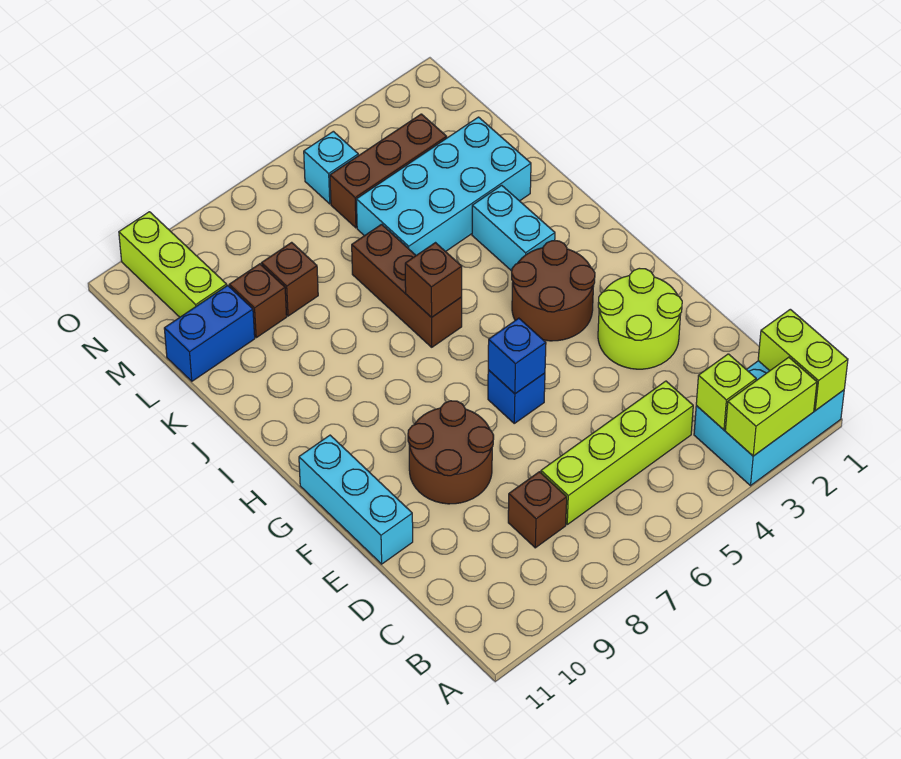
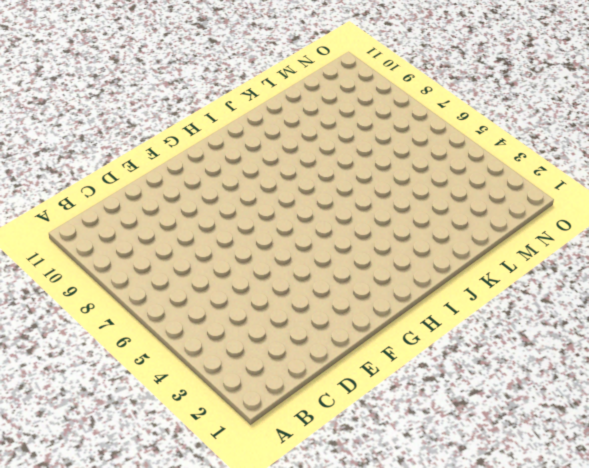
none -> cyan brick A1:B3 level 1
none -> lime brick C4:C7 level 1
none -> brown brick C8 level 1

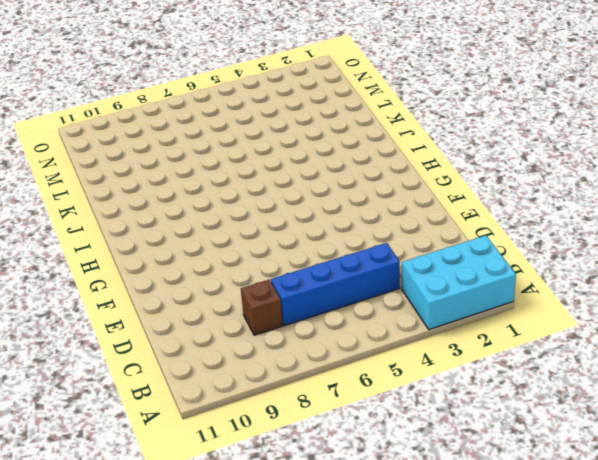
blue brick C4:C7 level 1 -> lime brick C4:C7 level 1
none -> lime round brick E2:F3 level 1
none -> brown round brick E8:F9 level 1
none -> cyan brick E11:G11 level 1

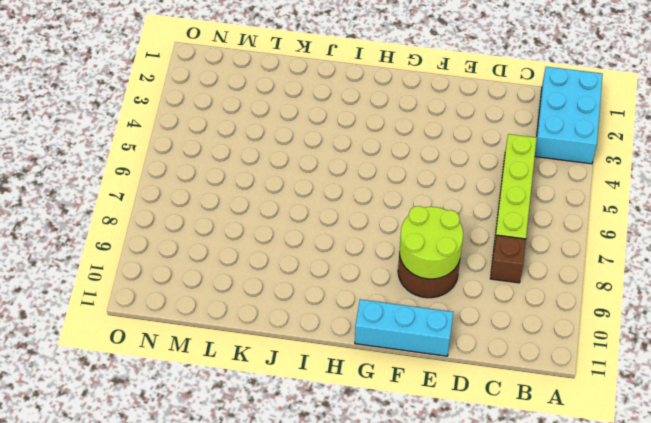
lime round brick E8:F9 level 2 -> lime round brick E2:F3 level 1
none -> blue brick F6 level 1
none -> brown round brick G3:H4 level 1
none -> cyan brick I3:J3 level 1

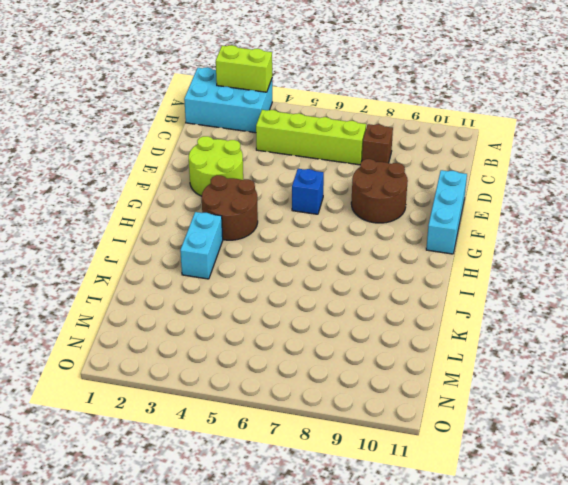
none -> brown brick I6:K6 level 1
none -> cyan brick K2:L5 level 1
none -> brown brick L8 level 1

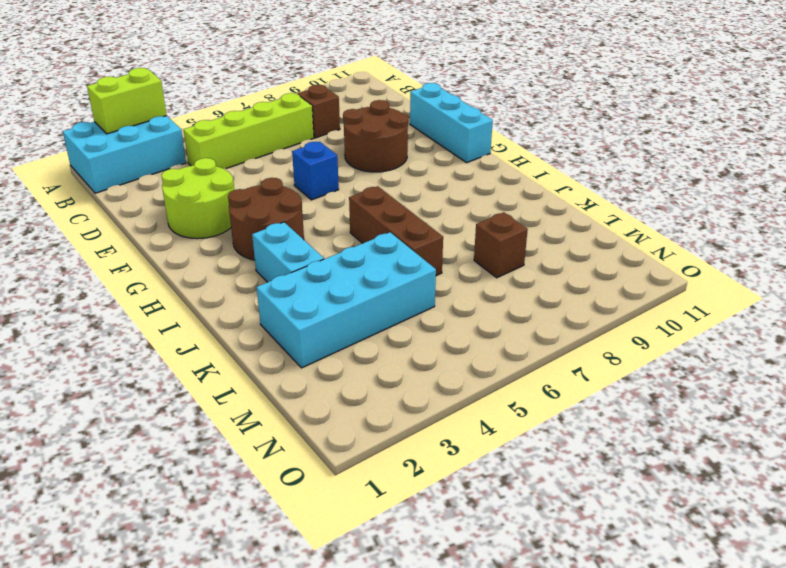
none -> brown brick L9 level 1
none -> blue brick L10:L11 level 1
none -> brown brick M3:M5 level 1

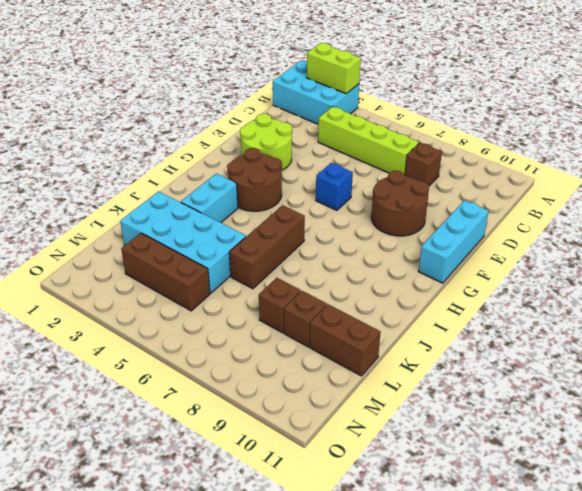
brown brick L10:L11 level 1 -> blue brick L10:L11 level 1
none -> lime brick M10:O10 level 1
none -> cyan brick N5 level 1
none -> lime brick A1:B1 level 2

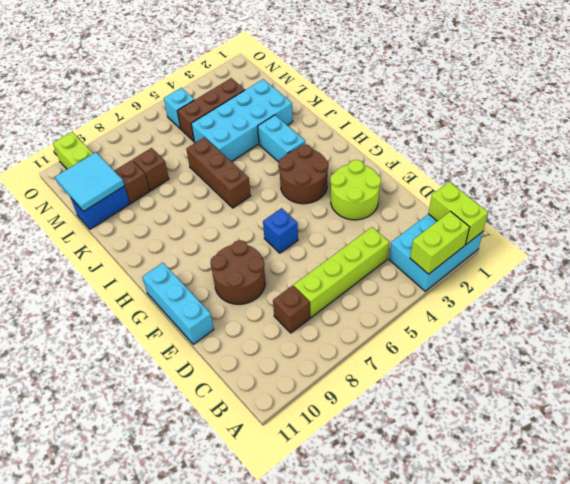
cyan tile L10:M11 level 2 -> none
none -> lime brick B3 level 2
none -> blue brick F6 level 2
none -> brown brick I6 level 2

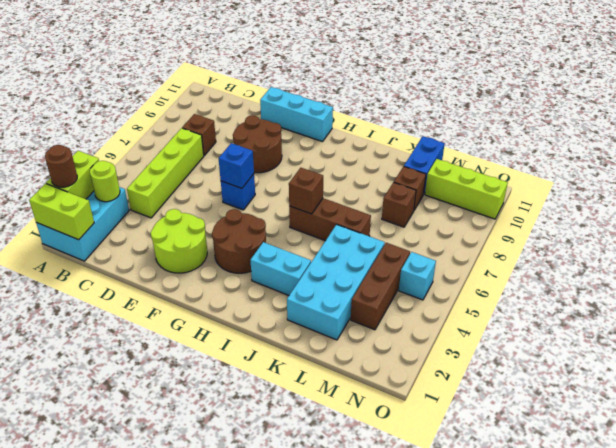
brown round brick A2 level 3 -> none
lime round brick B3 level 2 -> lime brick B3 level 2

